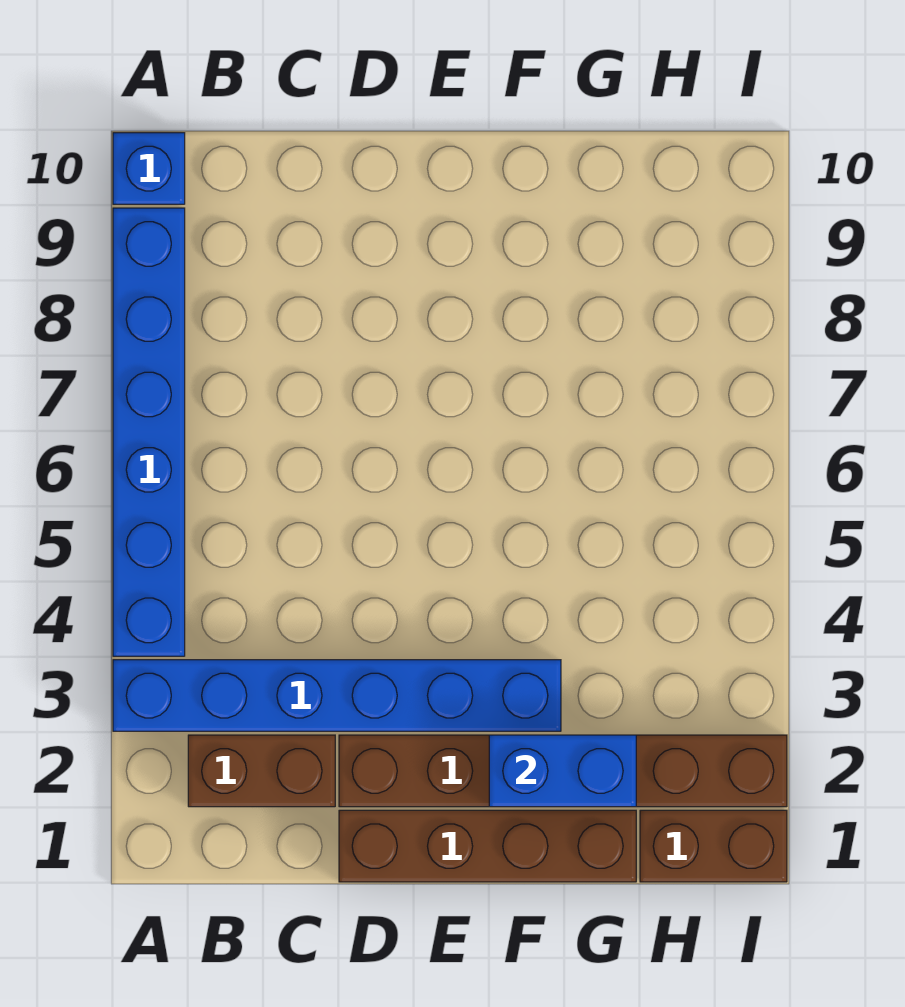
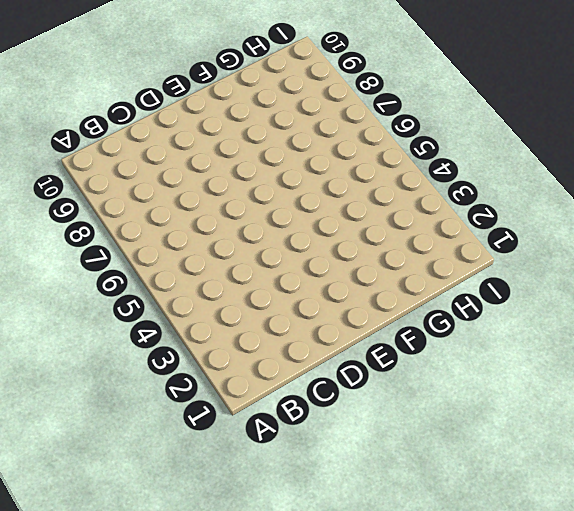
none -> blue brick A3:F3 level 1
none -> blue brick A4:A9 level 1

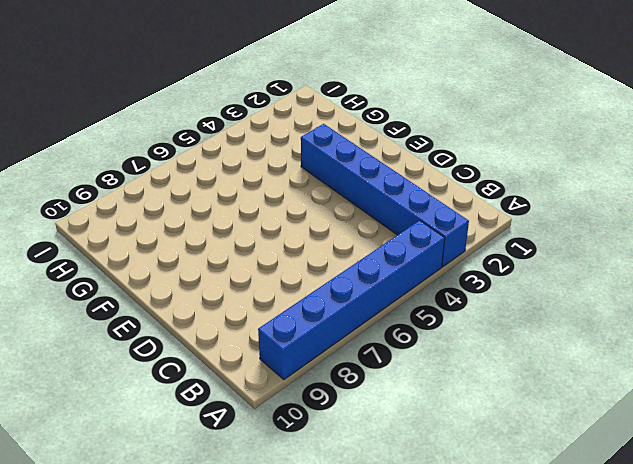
none -> blue brick A10 level 1
none -> brown brick B2:C2 level 1

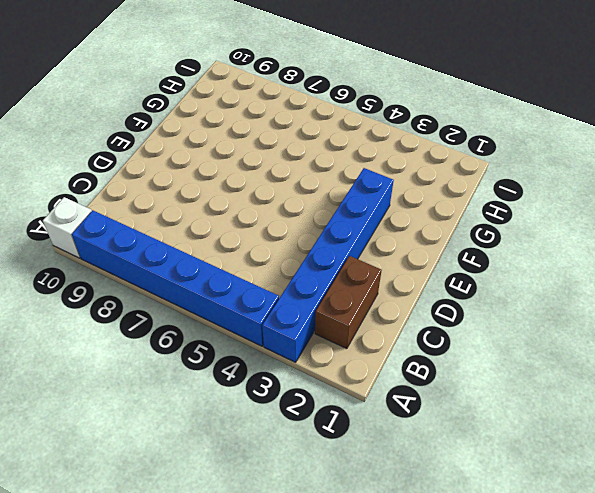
white brick A10 level 1 -> blue brick A10 level 1
none -> brown brick D1:G1 level 1
none -> brown brick D2:I2 level 1

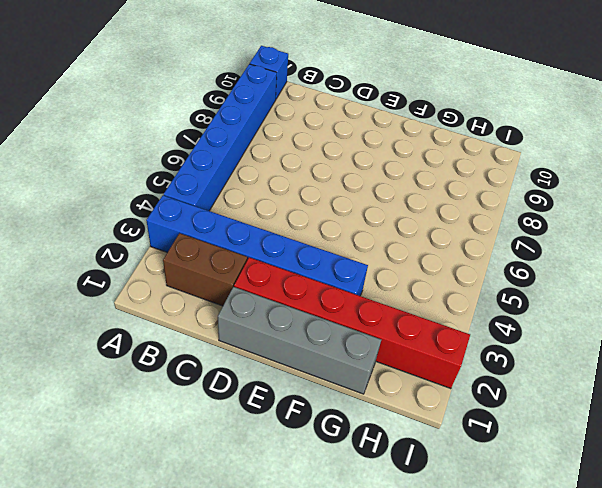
grey brick D1:G1 level 1 -> brown brick D1:G1 level 1
red brick D2:I2 level 1 -> brown brick D2:I2 level 1
none -> brown brick H1:I1 level 1
none -> blue brick F2:G2 level 2

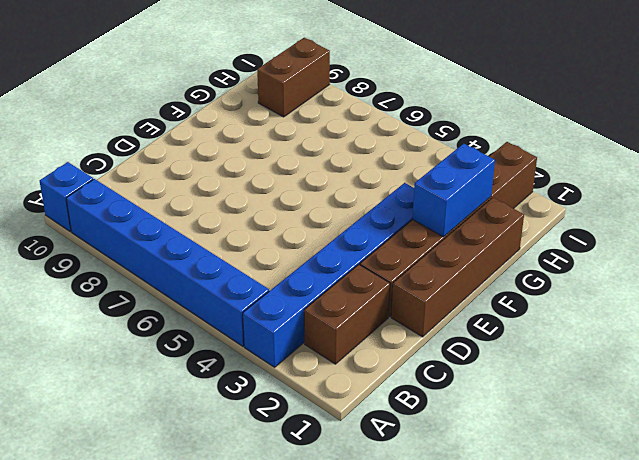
brown brick H9:I9 level 1 -> brown brick H1:I1 level 1

